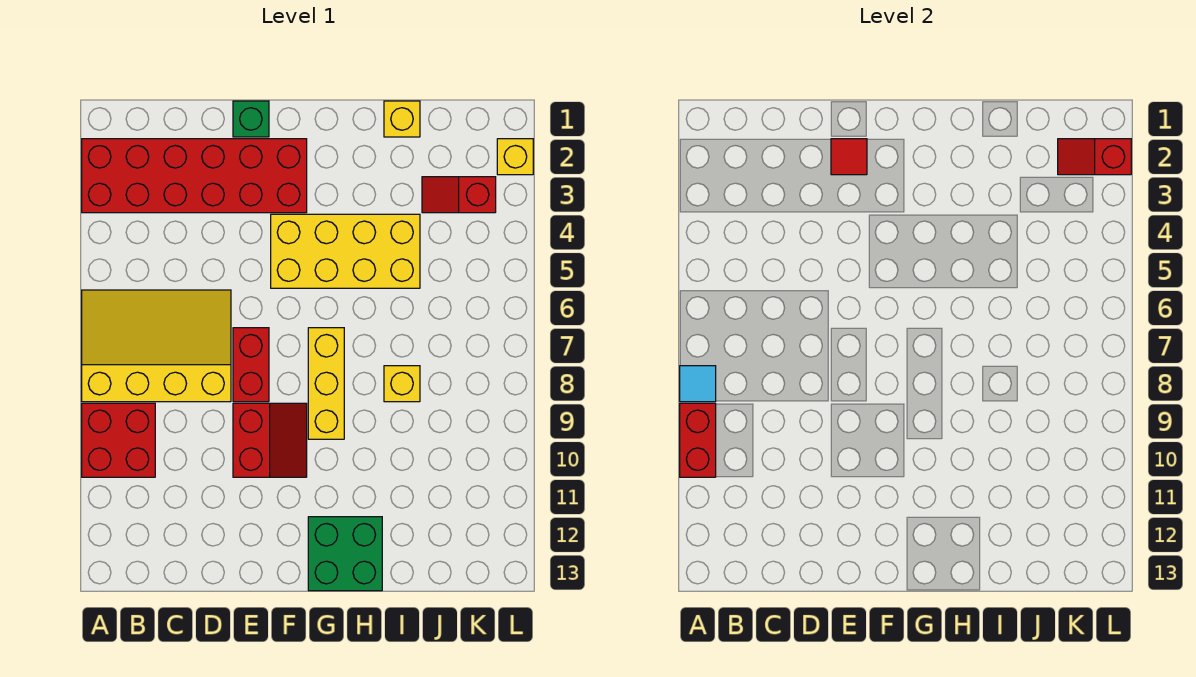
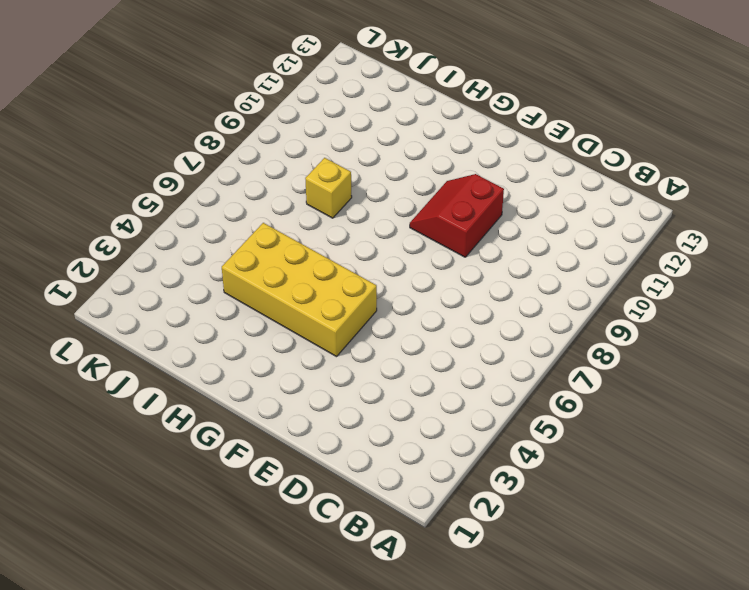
none -> red brick A2:F3 level 1
none -> yellow slope A6:D8 level 1 top 8
none -> red brick A9:B10 level 1

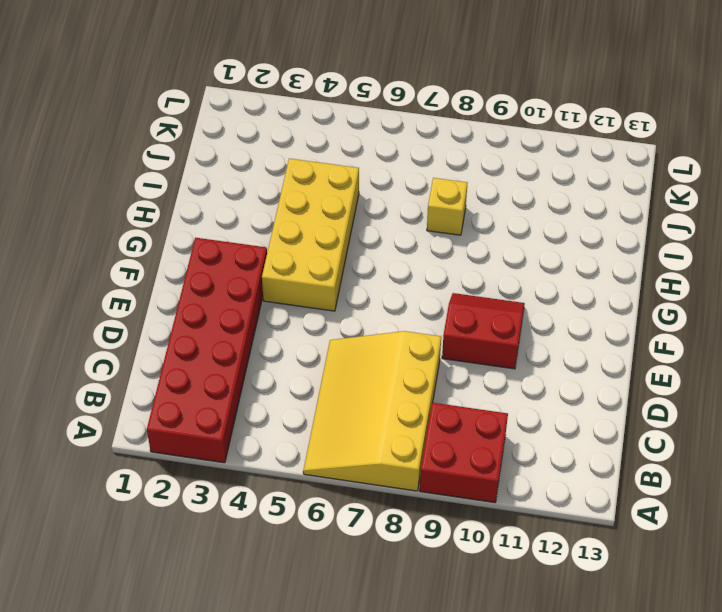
none -> green brick E1 level 1
none -> red brick E7:E8 level 1
none -> yellow brick G7:G9 level 1

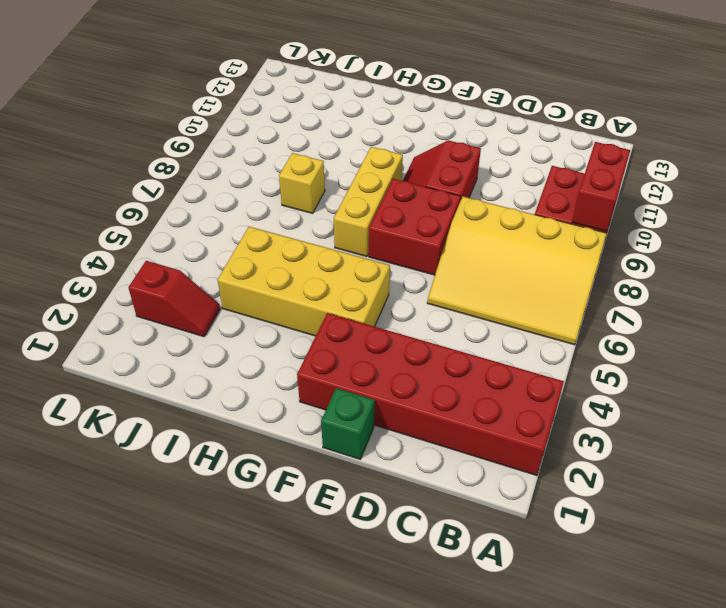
red brick E7:F8 level 1 -> red brick E7:E8 level 1
none -> green brick G12:H13 level 1
none -> yellow brick I1 level 1
none -> yellow brick L2 level 1

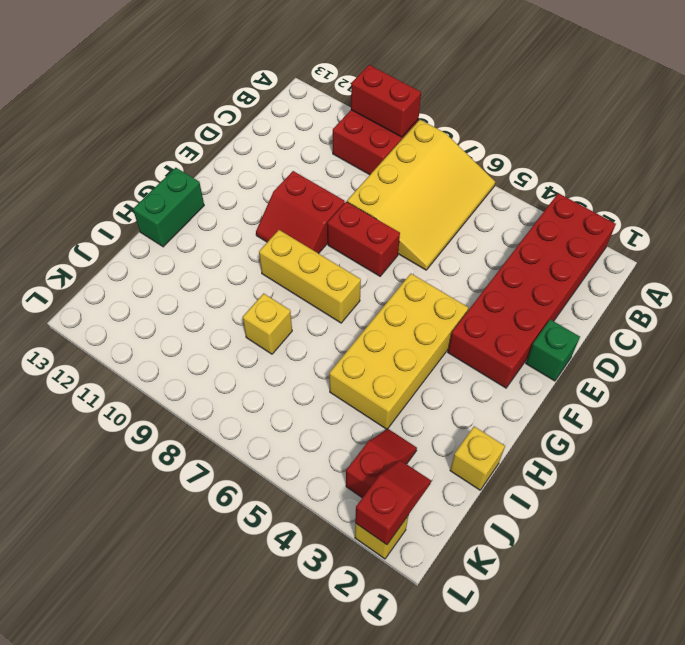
green brick G13:H13 level 1 -> green brick G12:H13 level 1
none -> cyan tile A8 level 2
none -> red tile E2 level 2

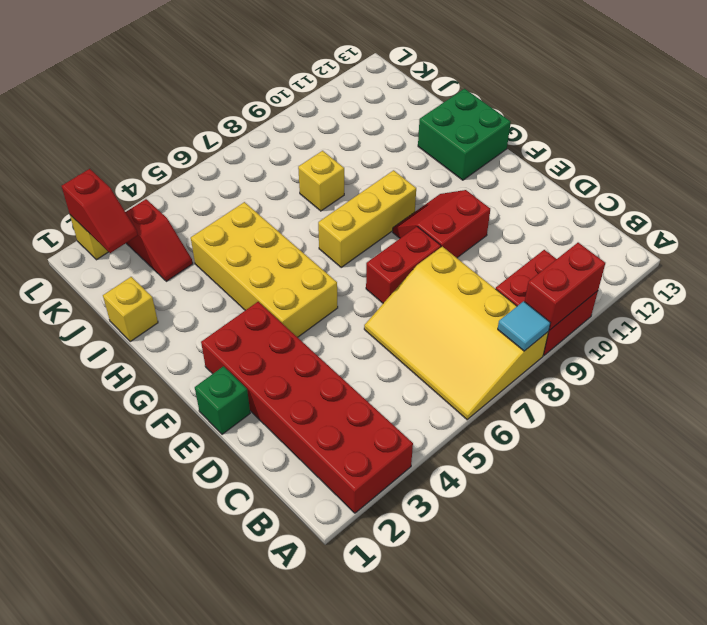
none -> red tile E2 level 2

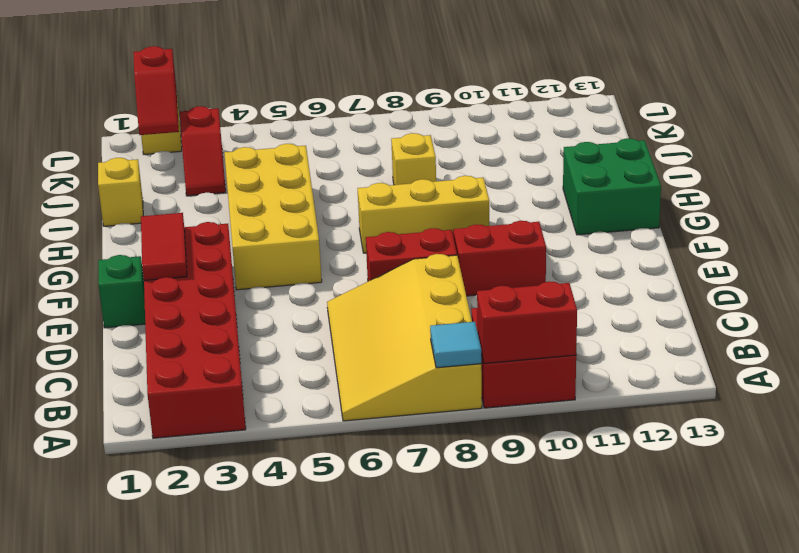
red tile E2:F2 level 2 -> red tile E2 level 2

